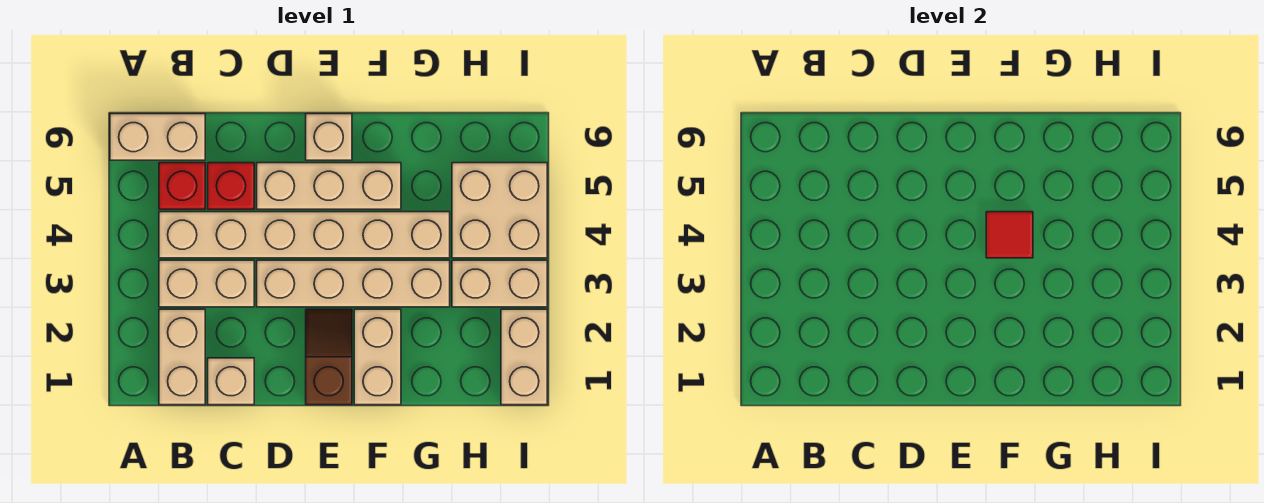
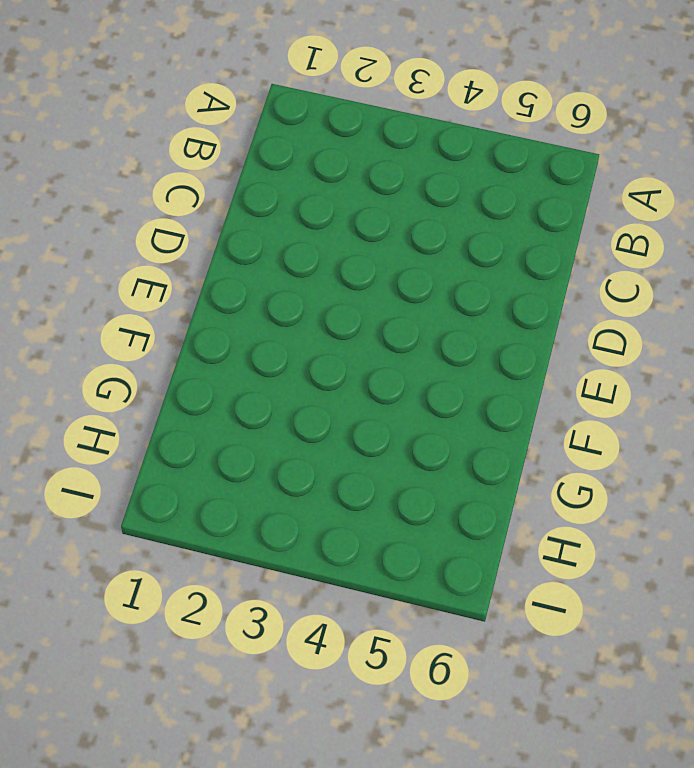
none -> tan brick A6:B6 level 1
none -> tan brick B1:B2 level 1
none -> tan brick B3:C3 level 1

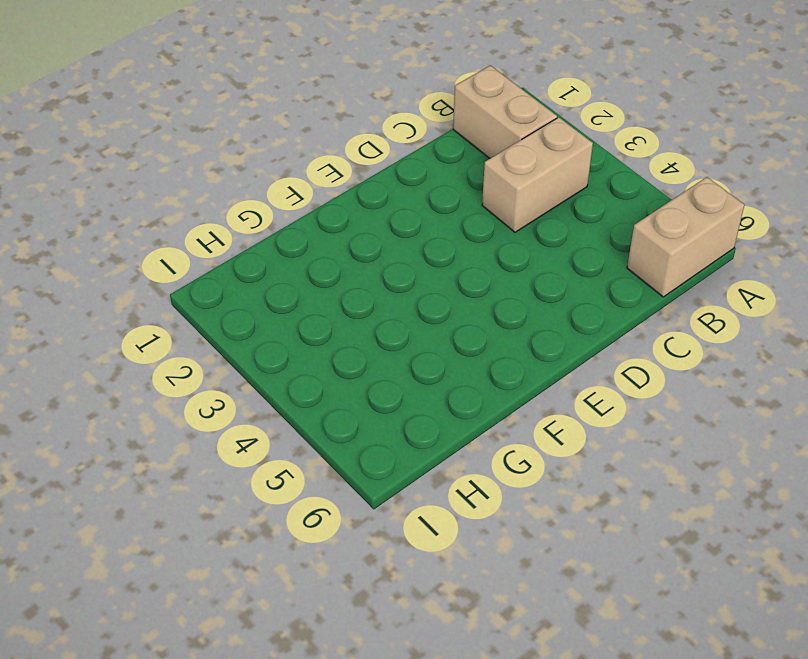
none -> tan brick B4:G4 level 1
none -> red brick B5 level 1
none -> tan brick C1 level 1

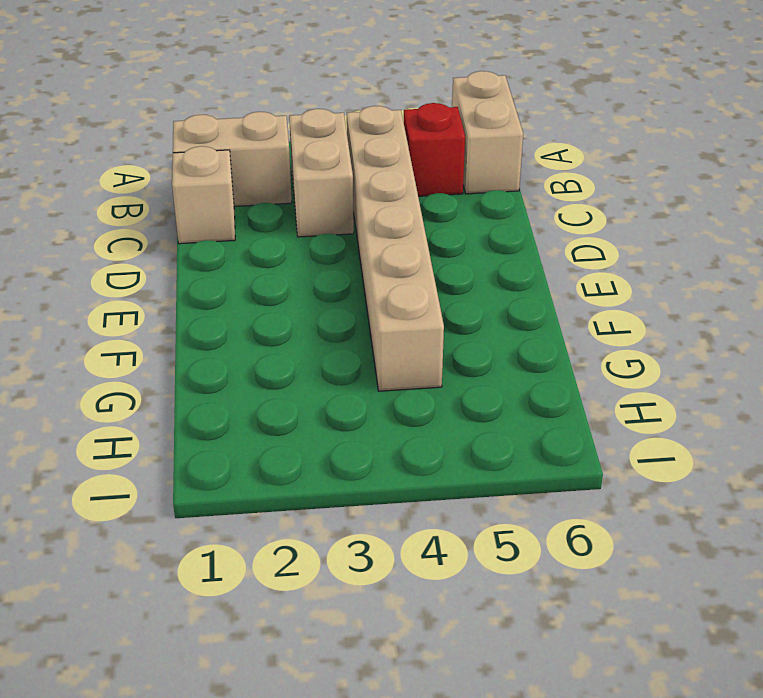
none -> red brick C5 level 1
none -> tan brick D3:G3 level 1
none -> tan brick D5:F5 level 1

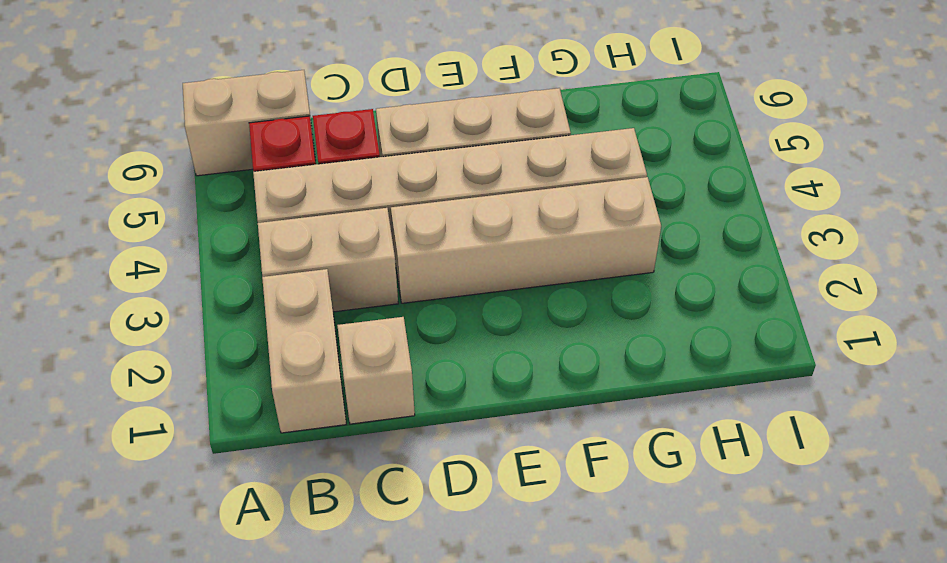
none -> brown slope E1:E2 level 1 top 1
none -> tan brick E6 level 1
none -> tan brick F1:F2 level 1

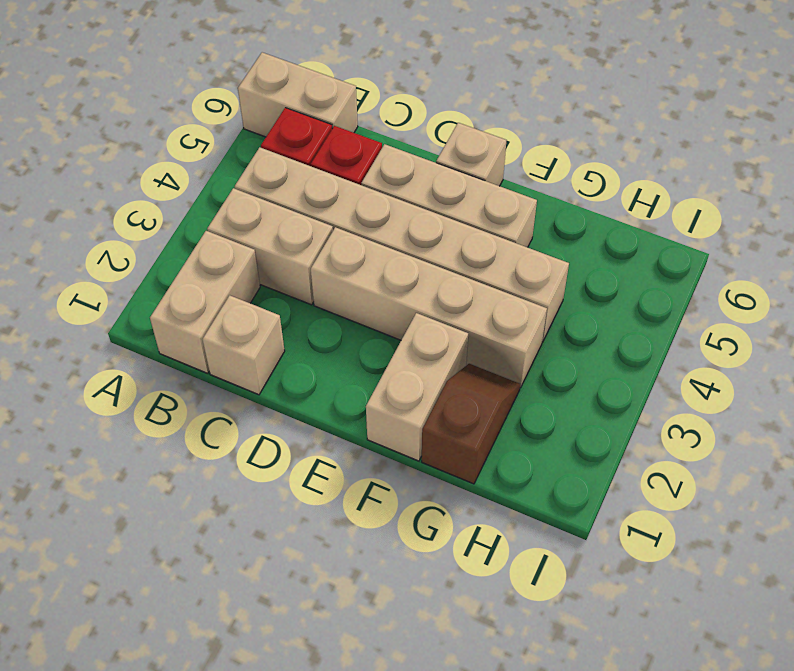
brown slope G1:G2 level 1 top 1 -> brown slope E1:E2 level 1 top 1
none -> tan brick H3:I3 level 1
none -> tan brick H4:I5 level 1
none -> tan brick I1:I2 level 1

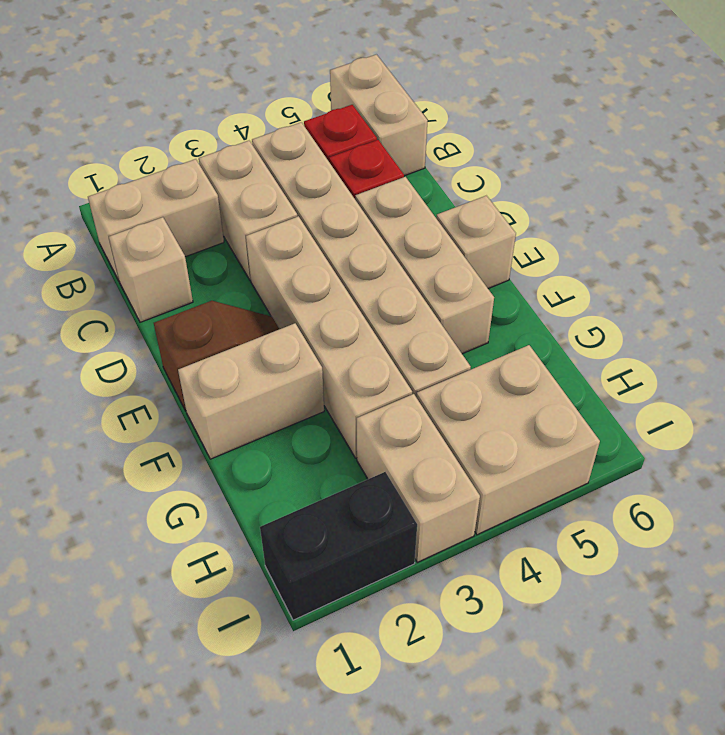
black brick I1:I2 level 1 -> tan brick I1:I2 level 1
none -> red tile F4 level 2

